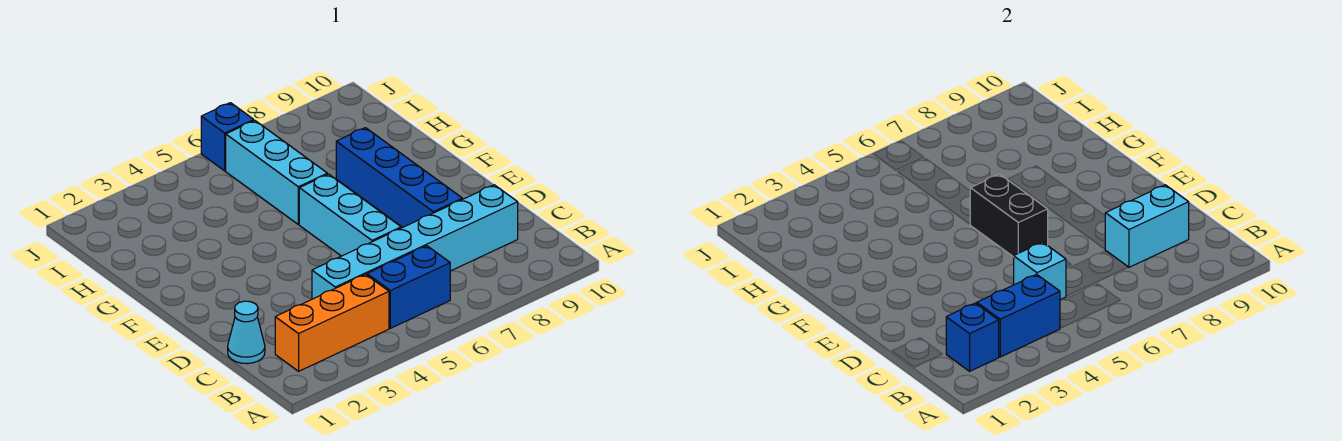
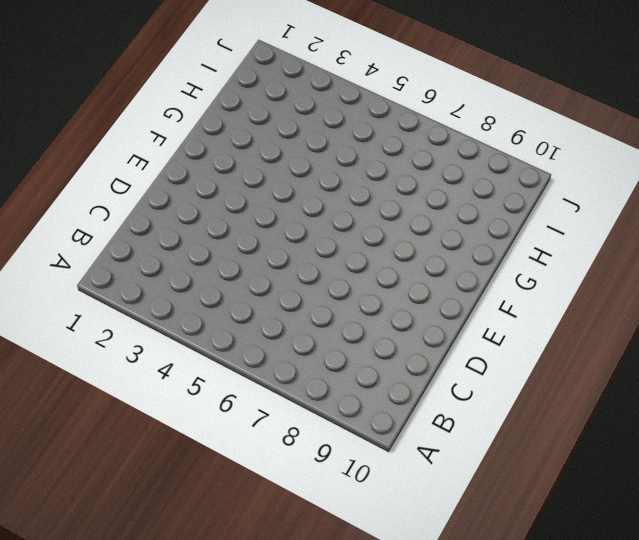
none -> orange brick B2:B4 level 1
none -> blue brick B5:B6 level 1
none -> cyan cone C1 level 1

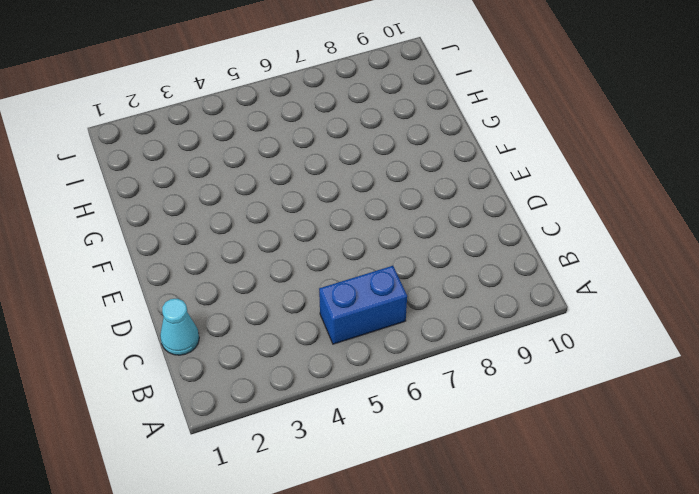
none -> orange brick B2:B4 level 1
none -> cyan brick C4:C9 level 1
none -> cyan brick D6:F6 level 1

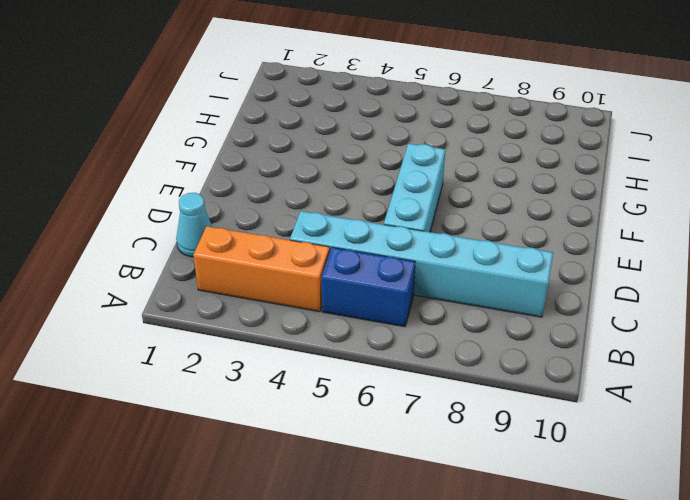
none -> blue brick D8:G8 level 1
none -> cyan brick G6:I6 level 1
none -> blue brick J6 level 1

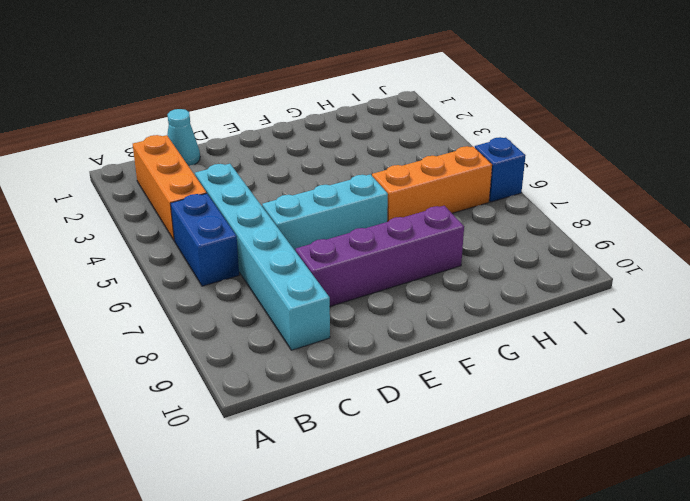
purple brick D8:G8 level 1 -> blue brick D8:G8 level 1
orange brick G6:I6 level 1 -> cyan brick G6:I6 level 1
none -> blue brick B2 level 2
none -> blue brick B3:B4 level 2
none -> cyan brick C5 level 2

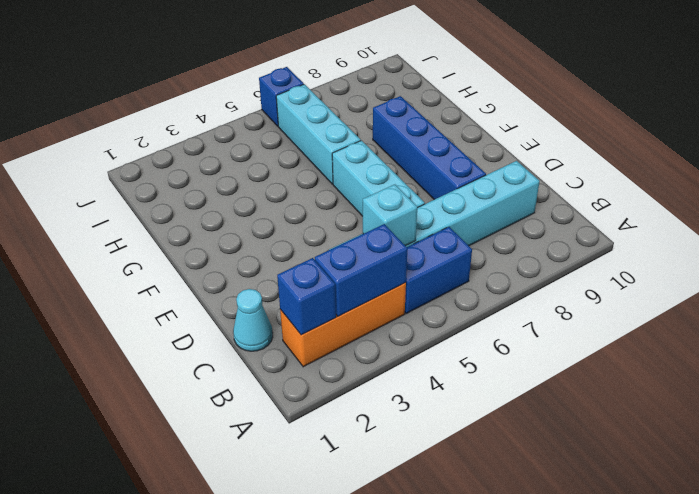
none -> cyan brick C8:C9 level 2
none -> black brick E6:F6 level 2

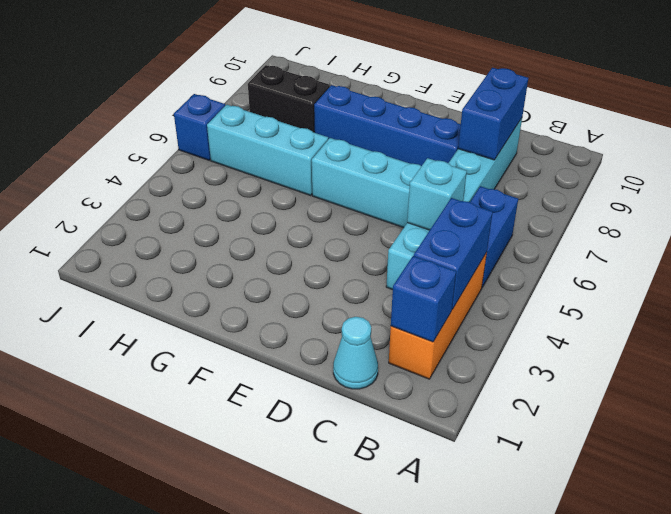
blue brick C8:C9 level 2 -> cyan brick C8:C9 level 2
black brick H8:I8 level 1 -> black brick E6:F6 level 2

